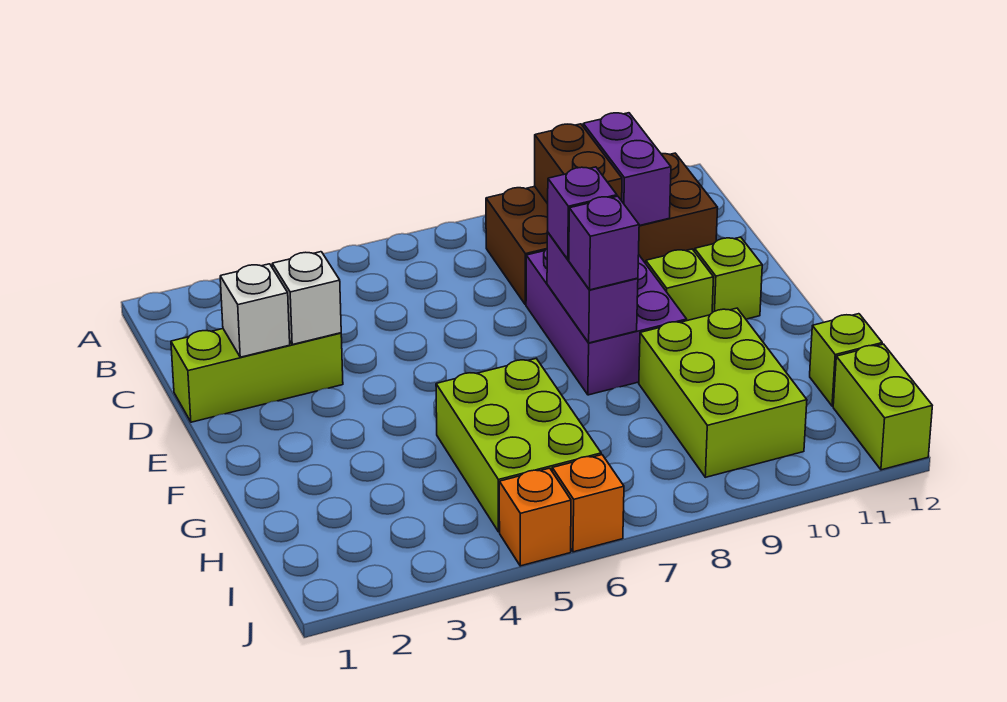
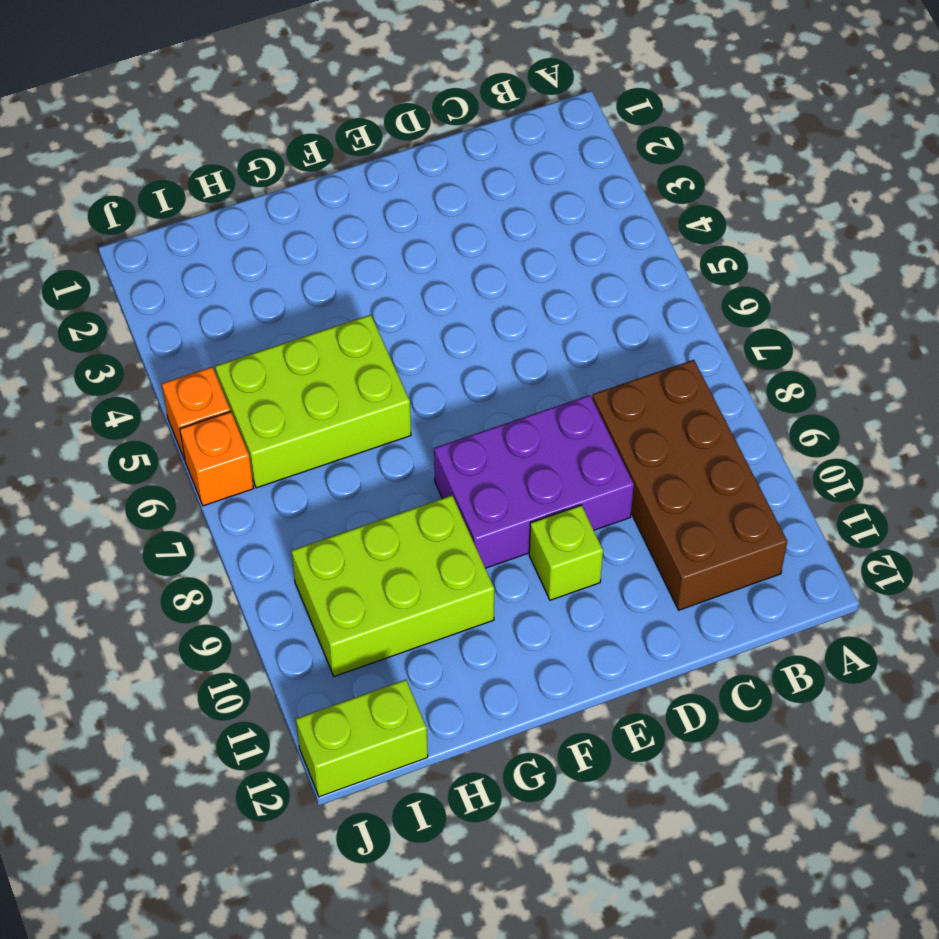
none -> lime brick D1:D3 level 1
none -> lime brick E11 level 1
none -> lime brick H12 level 1

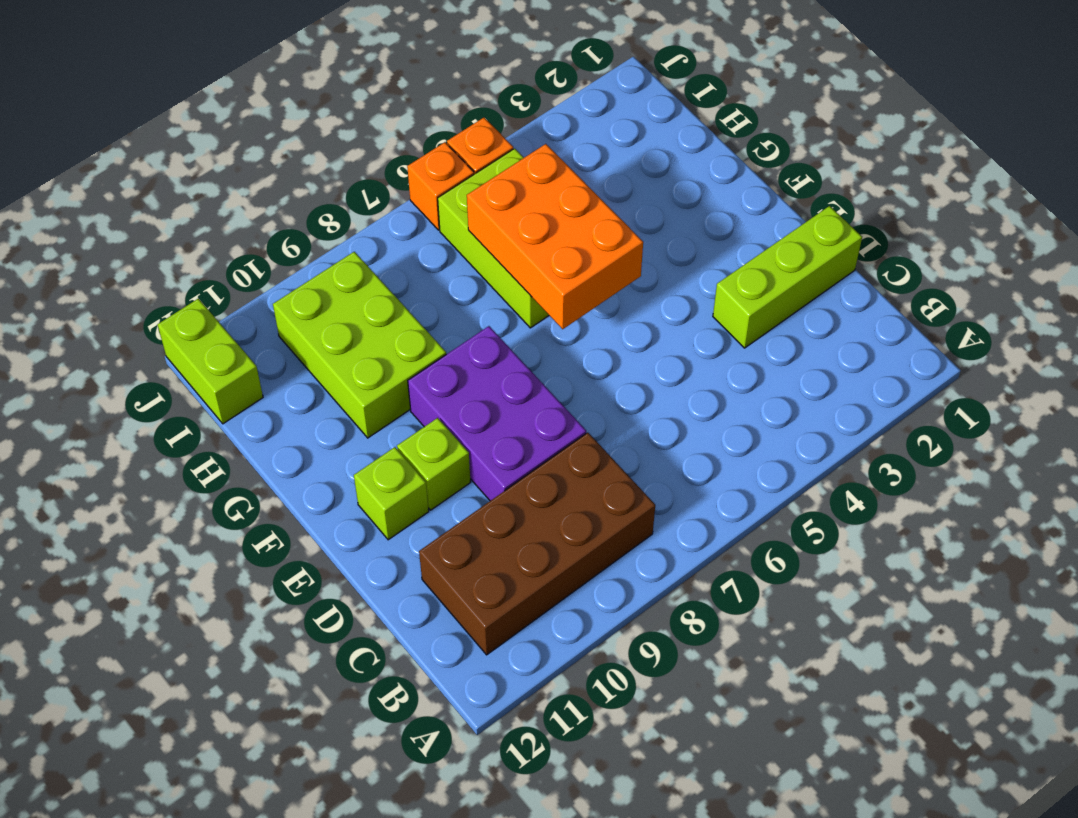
orange brick F5:H6 level 2 -> none
none -> lime brick H12 level 1
none -> brown brick B9:C9 level 2
none -> purple brick B10:C10 level 2

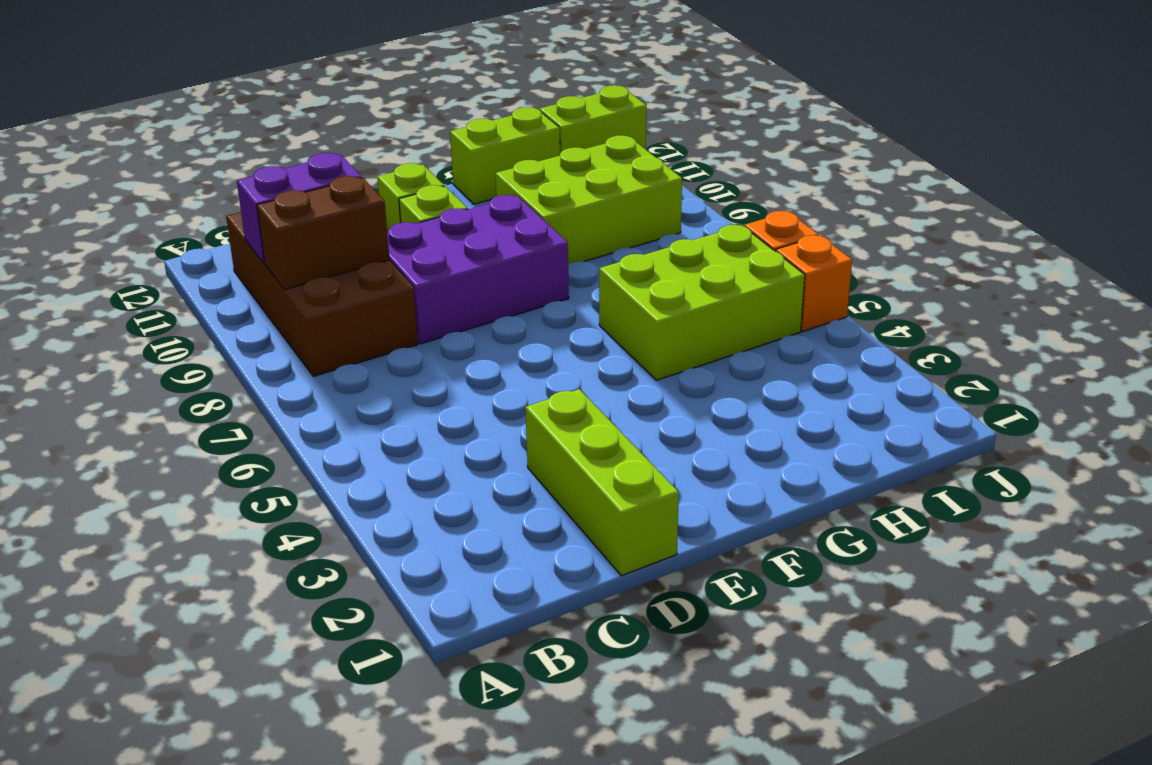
lime brick G12:H12 level 1 -> lime brick H12 level 1
none -> white brick D2 level 2
none -> white brick D3 level 2
none -> purple brick E8:F8 level 2

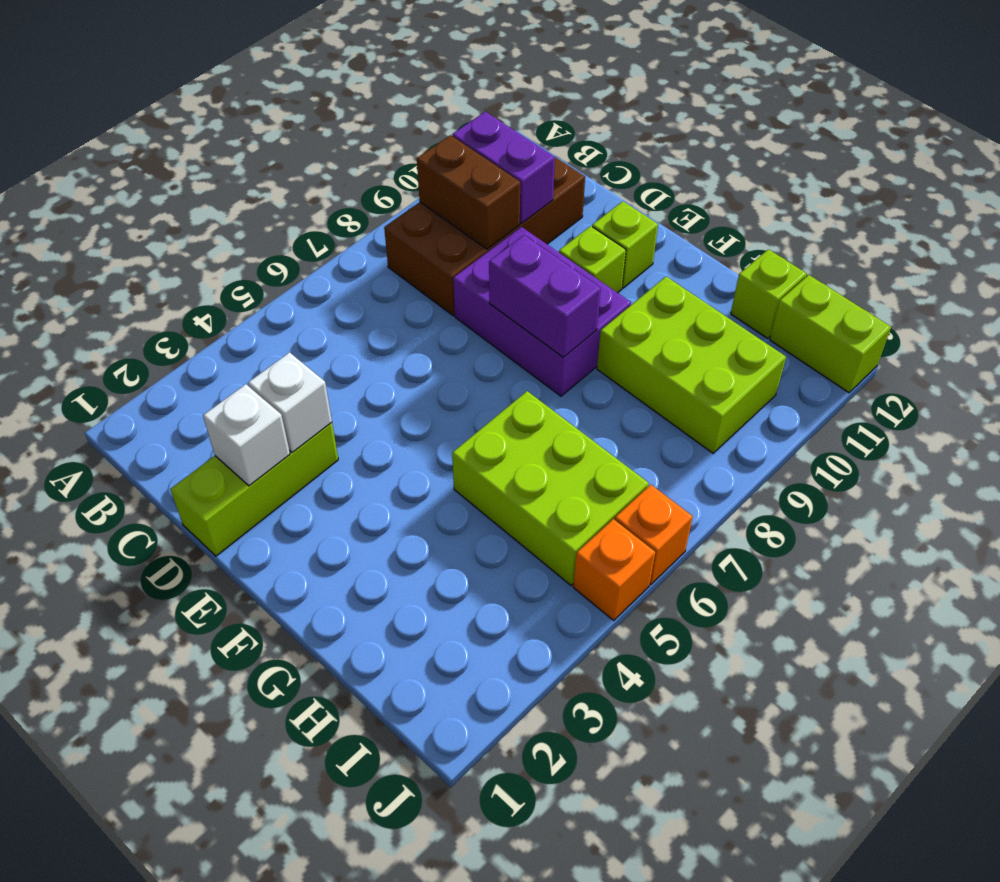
none -> purple brick E8 level 3
none -> purple brick F8 level 3

